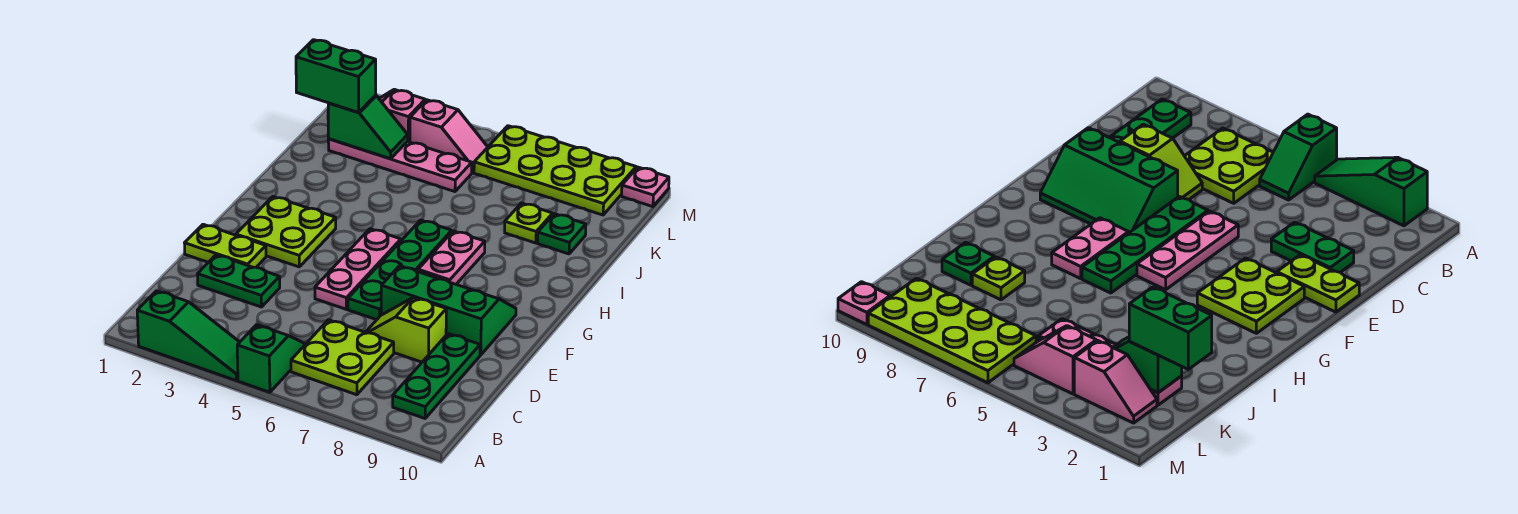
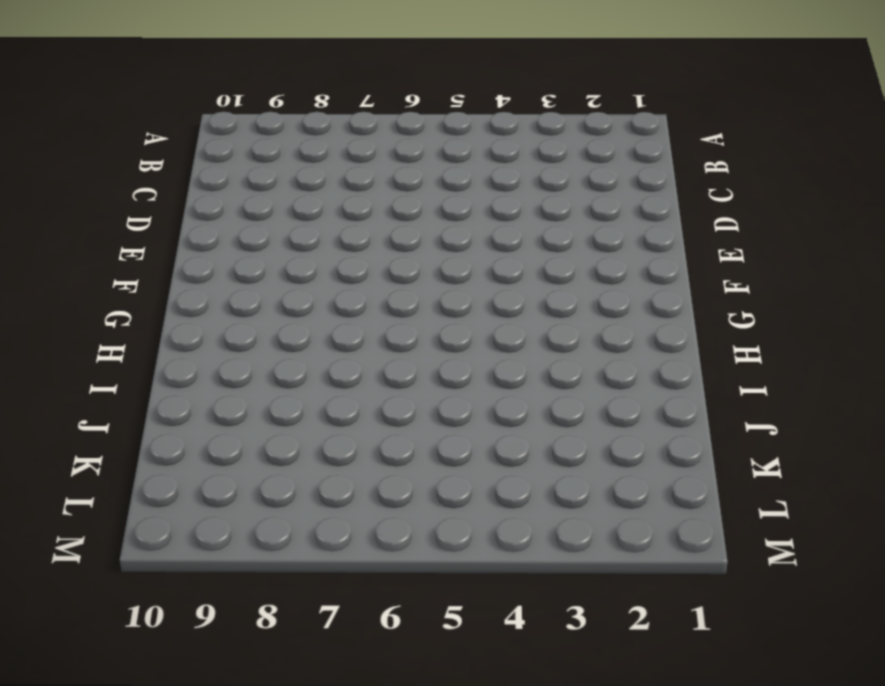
none -> green slope A2:A4 level 1 top 2
none -> green slope A5:B5 level 1 top A
none -> lime plate B6:C7 level 1

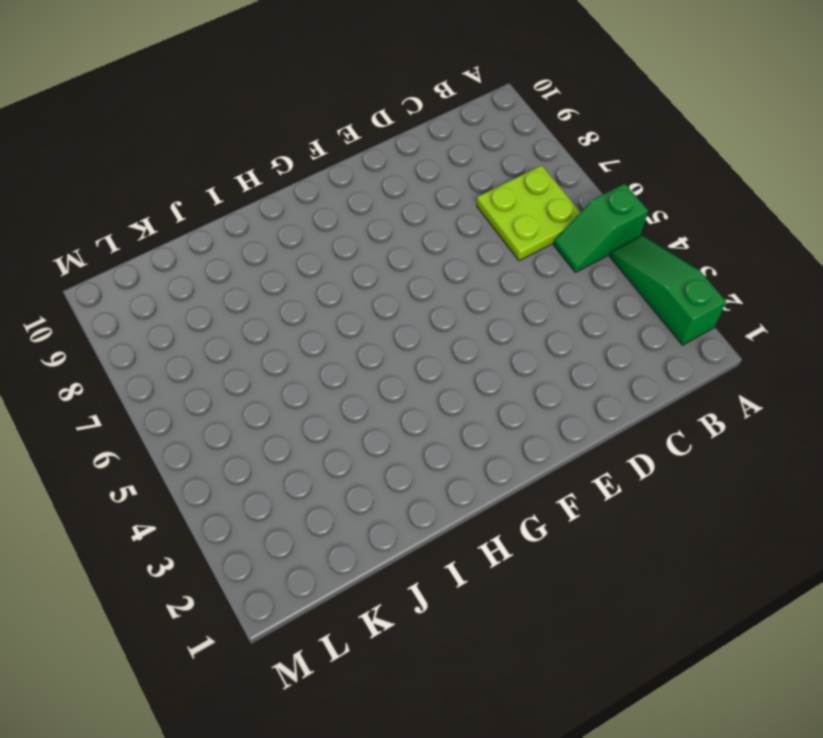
none -> green plate B9:D9 level 1
none -> green plate D2:D3 level 1
none -> lime slope D7:D8 level 1 top 8

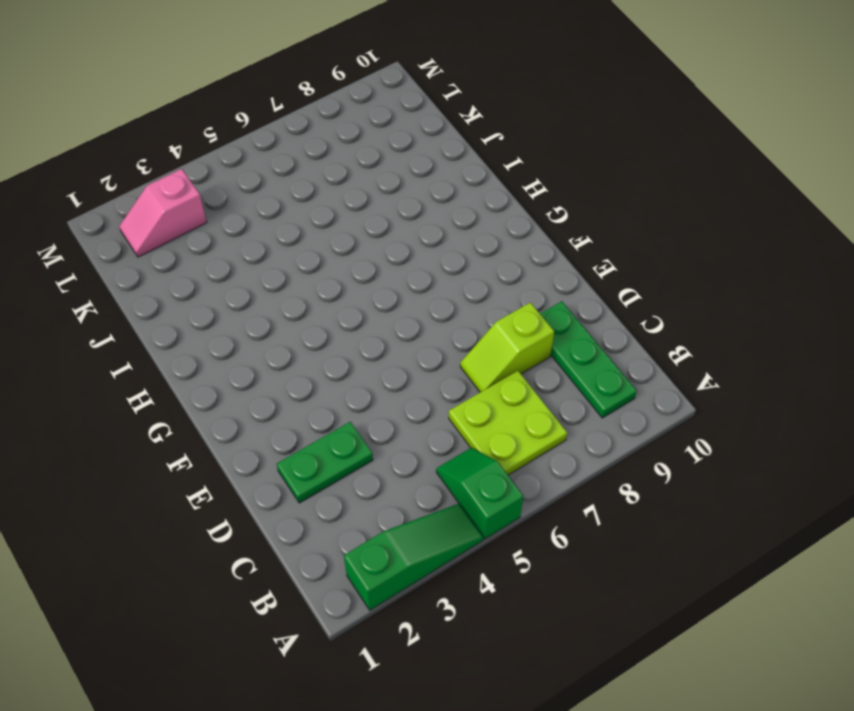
none -> lime plate E1:E2 level 1
none -> pink plate E5:G5 level 1
none -> green plate E6:H6 level 1

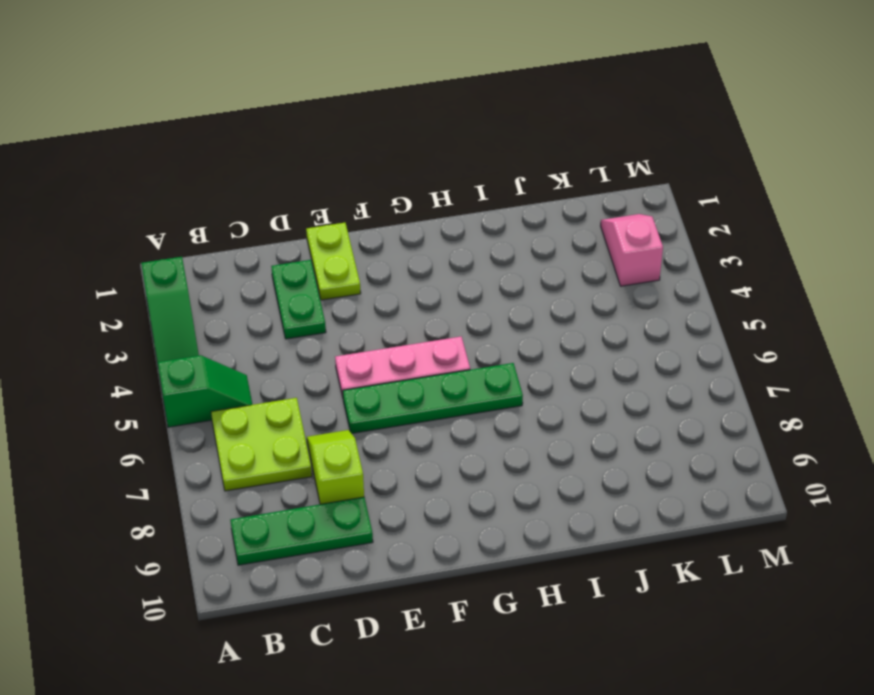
none -> green slope E7:F9 level 1 top E
none -> lime plate F2:G3 level 1
none -> pink plate G7:H7 level 1

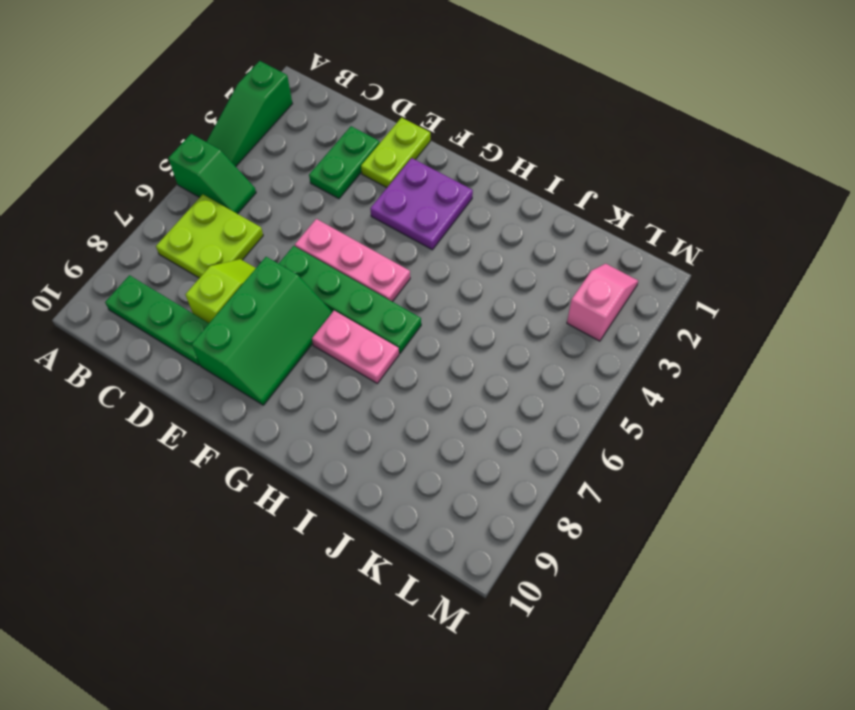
purple plate F2:G3 level 1 -> lime plate F2:G3 level 1
none -> lime plate J8 level 1
none -> green plate J9 level 1
none -> pink plate K2:K5 level 1

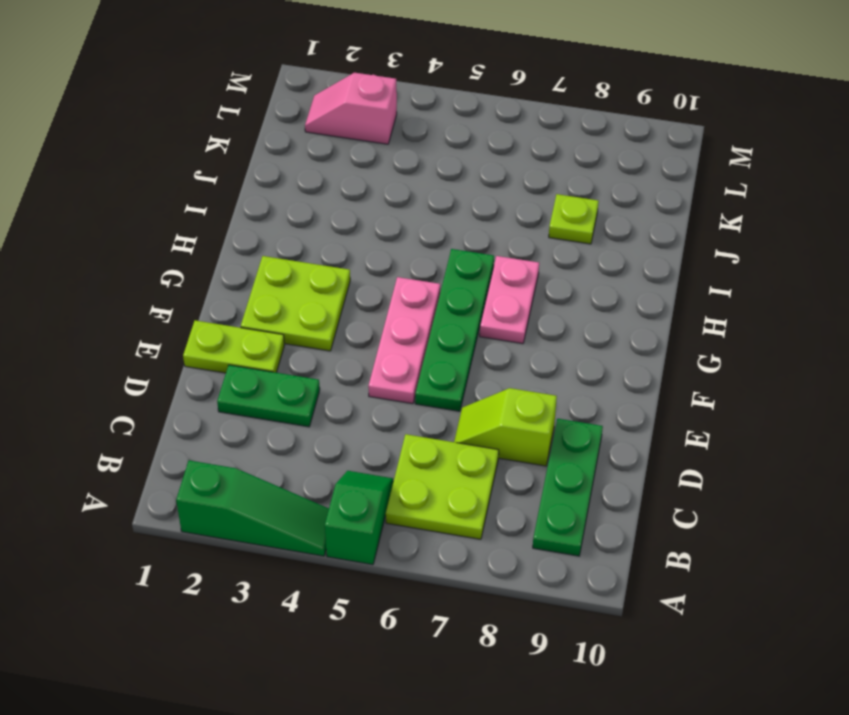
none -> green slope E7:F9 level 1 top E
none -> green plate J9 level 1
none -> pink plate K2:K5 level 1

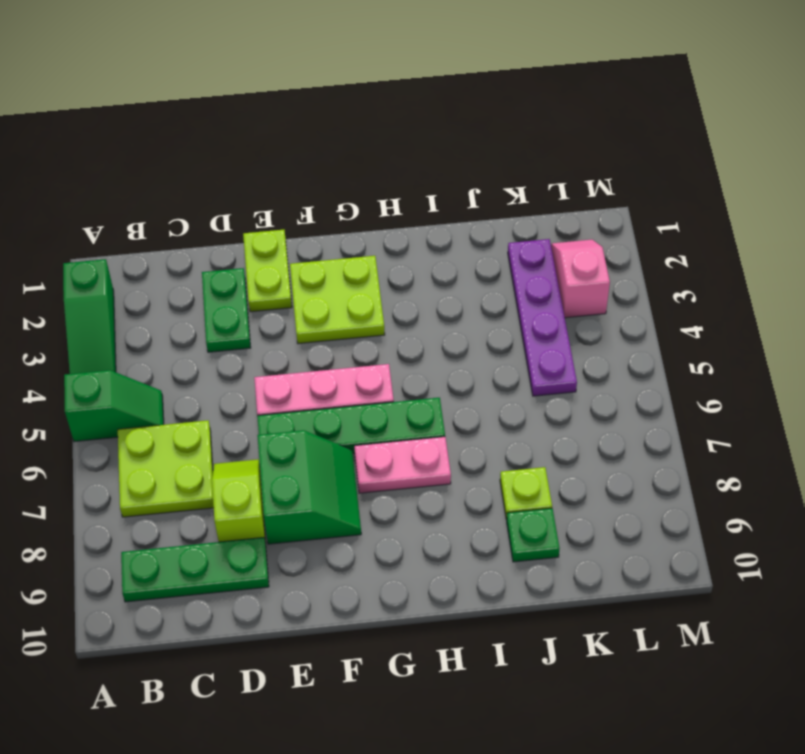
green slope E7:F8 level 1 top E -> green slope E7:F9 level 1 top E
purple plate K2:K5 level 1 -> pink plate K2:K5 level 1
none -> pink slope L4:L5 level 1 top 4
none -> lime plate L6:M9 level 1
none -> pink plate M10 level 1

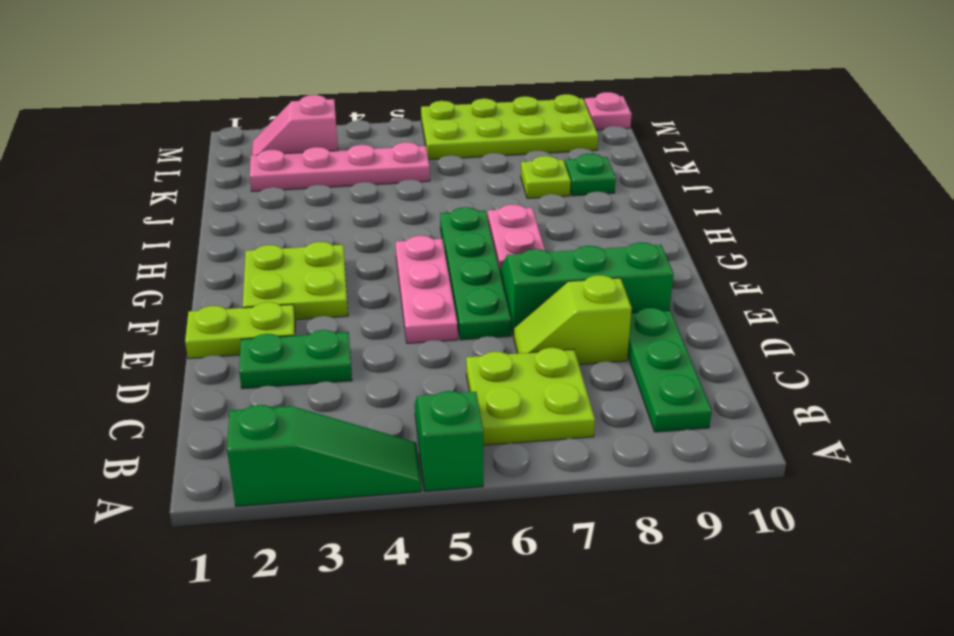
none -> pink slope L4:L5 level 1 top 4
none -> green slope K2:K3 level 2 top 2
none -> green brick K1:K2 level 3

